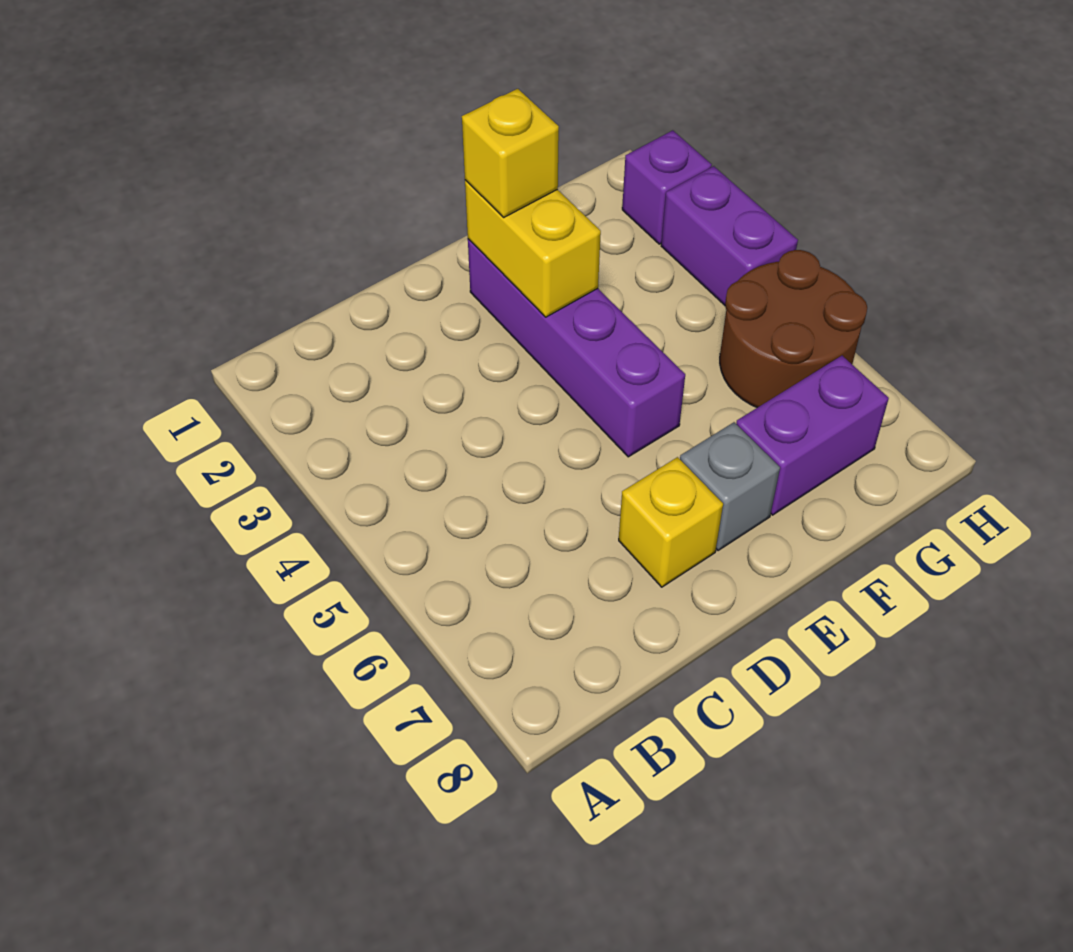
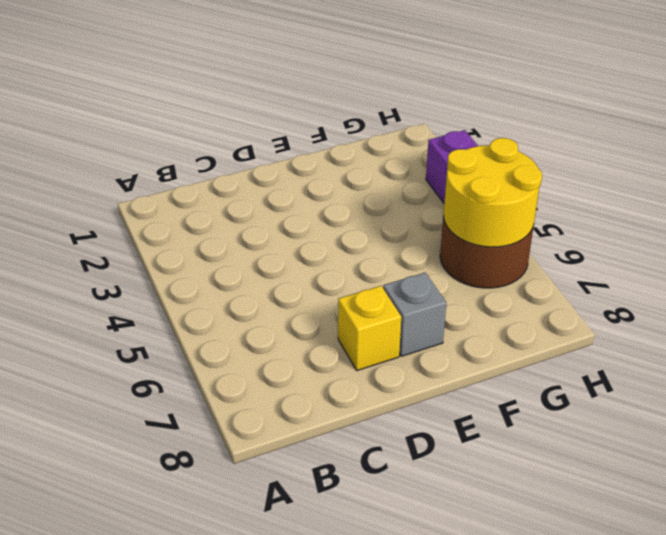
yellow round brick G5:H6 level 2 -> none
none -> purple brick E2:E5 level 1
none -> purple brick F7:G7 level 1

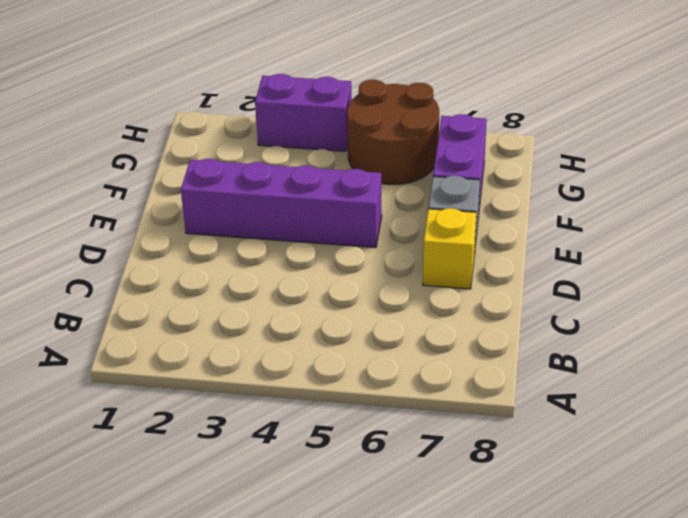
none -> purple brick H2 level 1
none -> yellow brick E2:E3 level 2

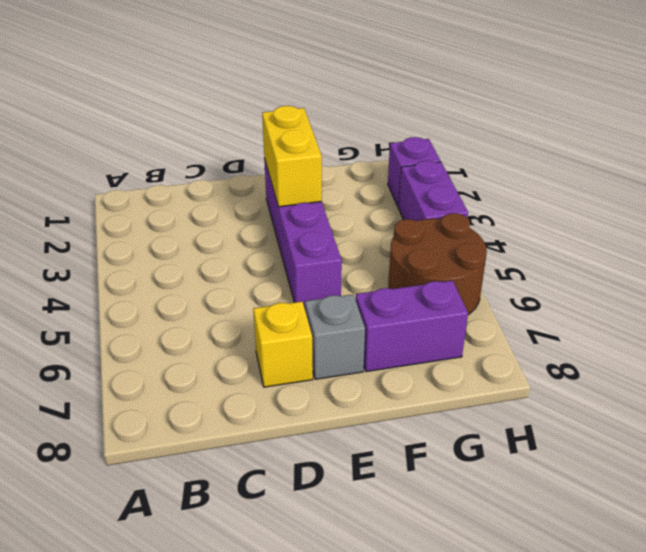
none -> yellow brick E2 level 3

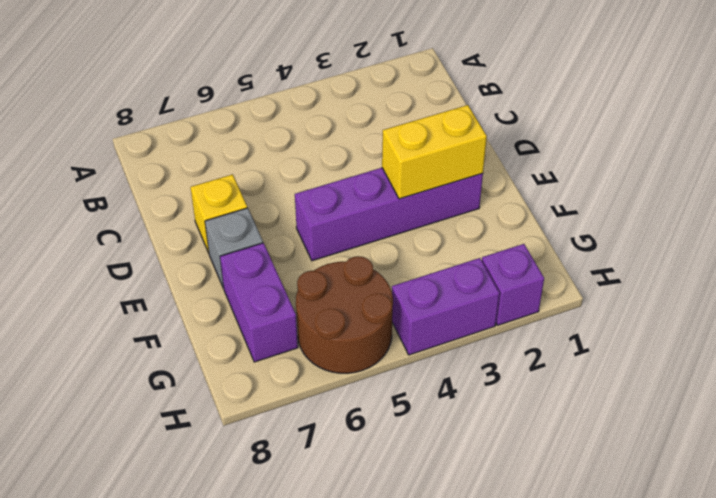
none -> yellow brick E2 level 3

